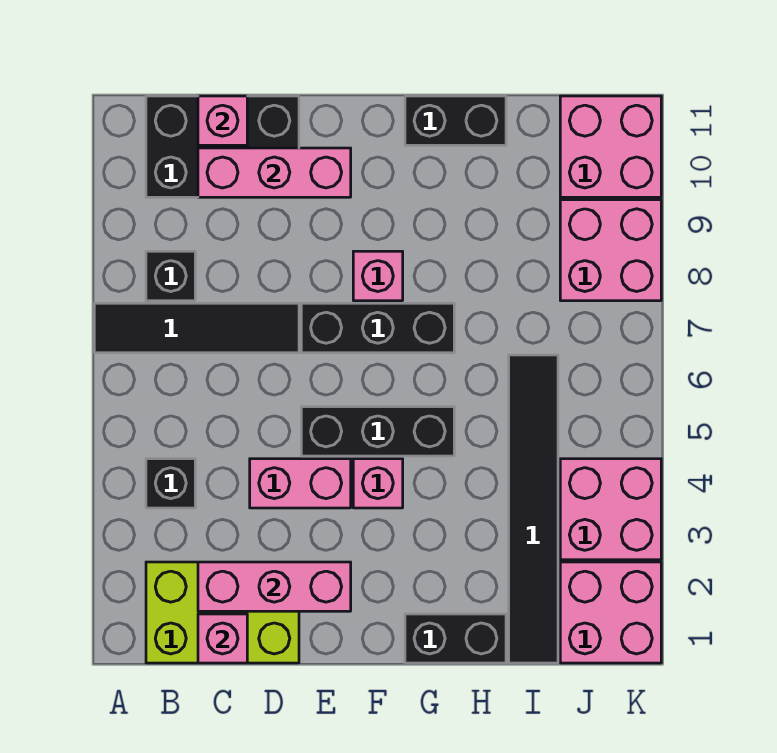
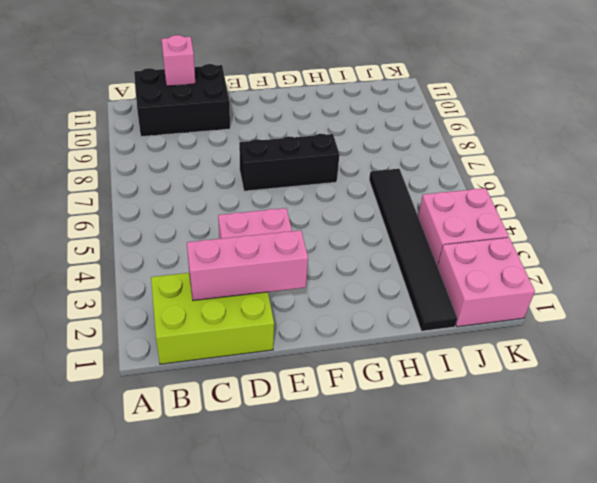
none -> black tile A7:D7 level 1
none -> black brick B4 level 1
none -> black brick B8 level 1

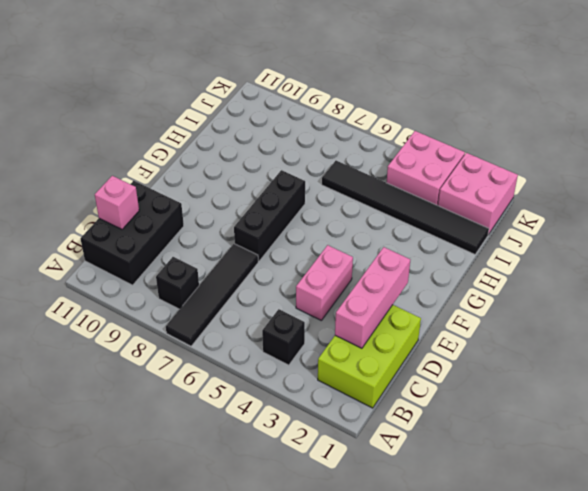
none -> black brick E5:G5 level 1
none -> pink brick F4 level 1
none -> pink brick F8 level 1

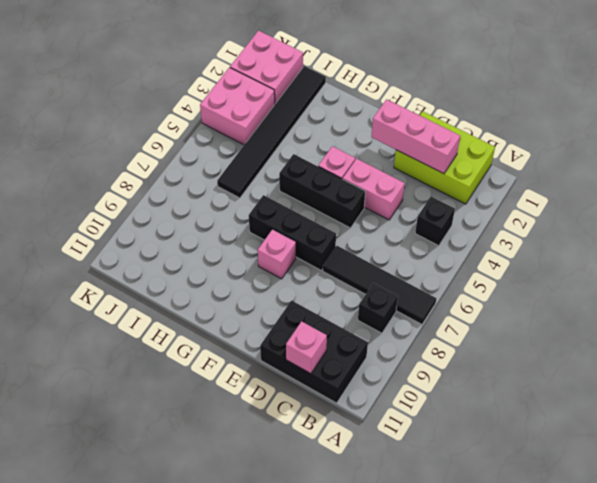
none -> black brick G1:H1 level 1
none -> black brick G11:H11 level 1
none -> pink brick J8:K9 level 1

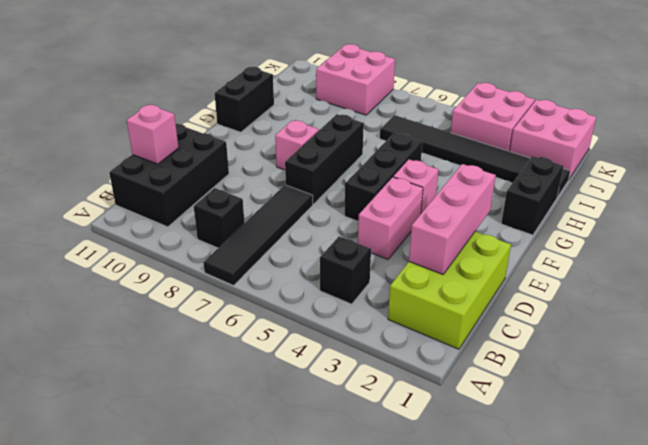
none -> pink brick J10:K11 level 1
none -> pink brick C1 level 2
none -> pink brick C10:E10 level 2

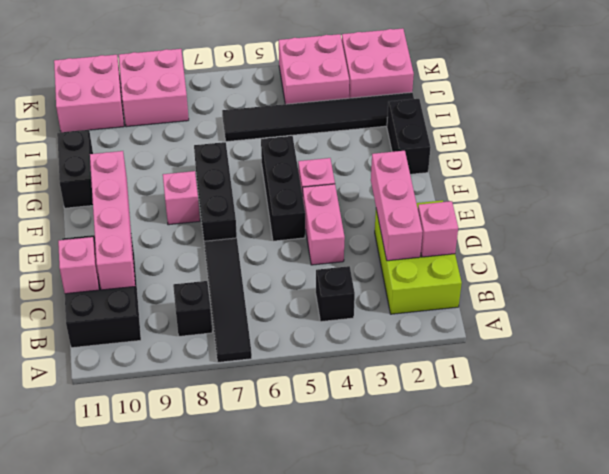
pink brick C10:F10 level 2 -> pink brick C10:E10 level 2

